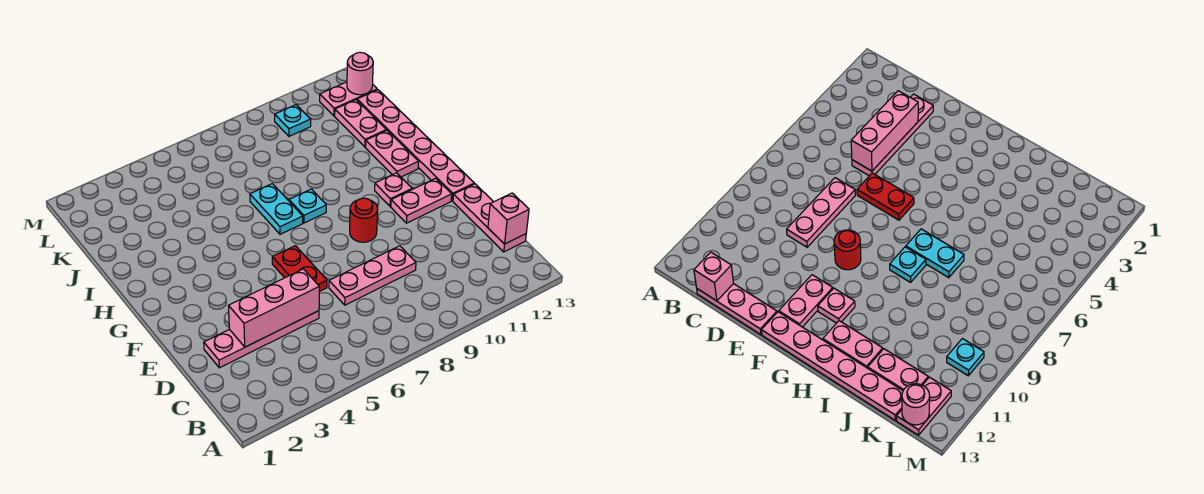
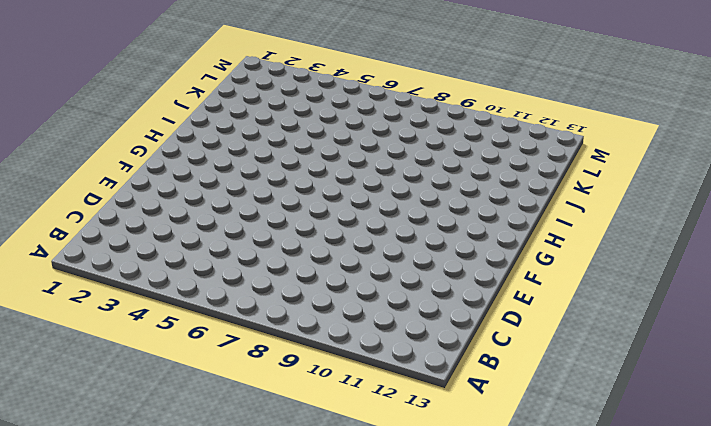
none -> pink plate C13:E13 level 1
none -> pink plate D2:D5 level 1
none -> pink plate D7:D9 level 1

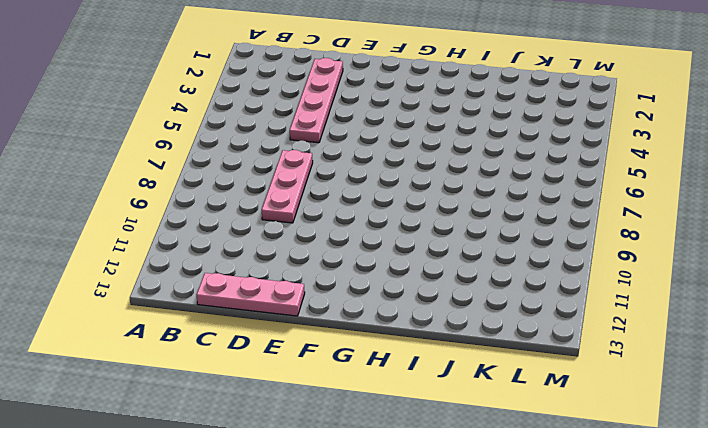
none -> red plate E6:F6 level 1
none -> red round brick F9 level 1
none -> pink plate F11:F12 level 1

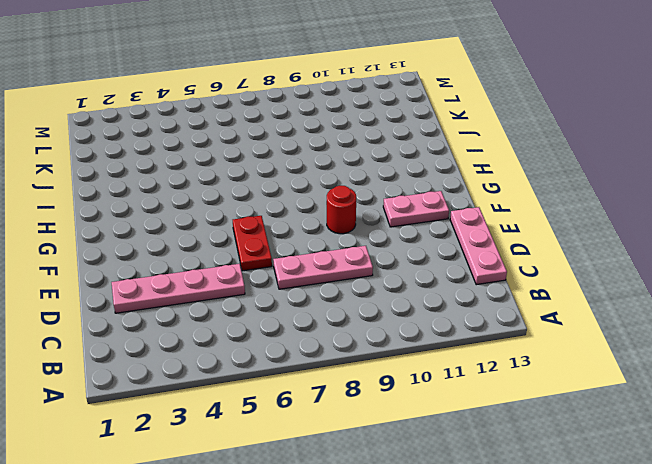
none -> pink plate F13:K13 level 1
none -> pink plate G11 level 1
none -> cyan plate H7:I7 level 1

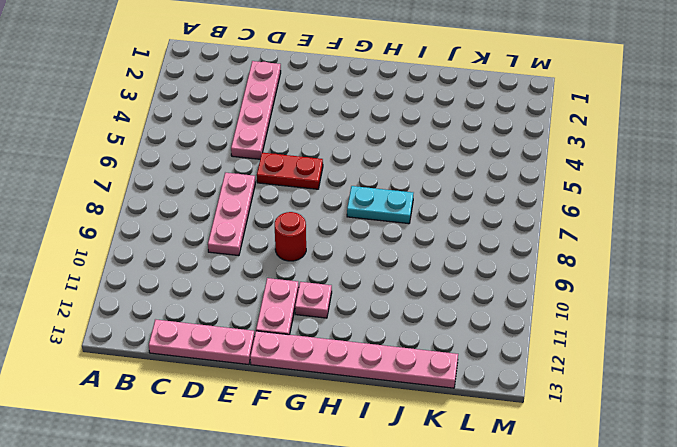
none -> cyan plate H8 level 1
none -> pink plate H12:I12 level 1
none -> pink plate J12:K12 level 1

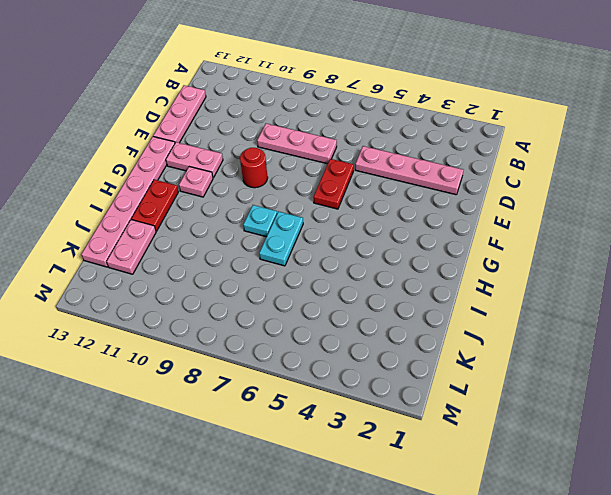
red plate H12:I12 level 1 -> pink plate H12:I12 level 1
none -> cyan plate L10 level 1
none -> pink plate L12:L13 level 1
none -> pink brick C13 level 2

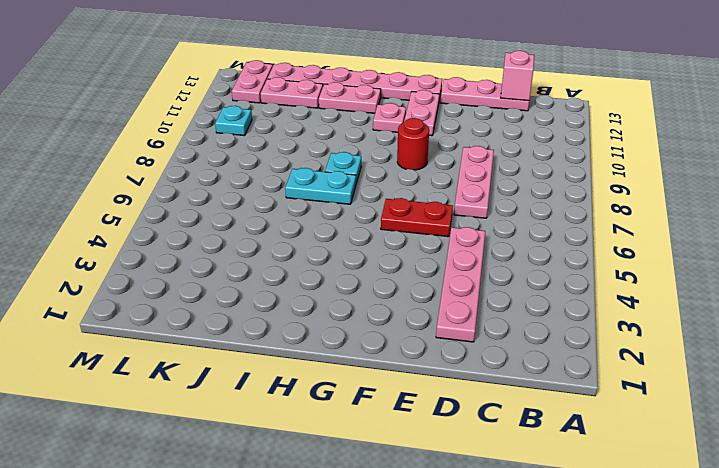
none -> pink brick D3:D5 level 2
none -> pink round brick L13 level 2

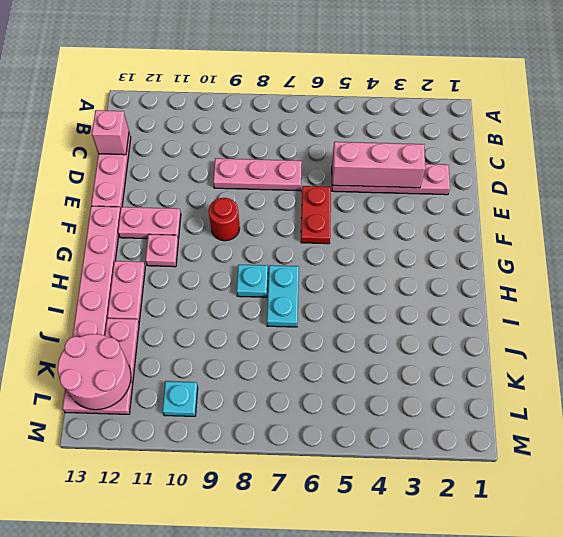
pink round brick K12:L13 level 2 -> pink round brick L13 level 2

